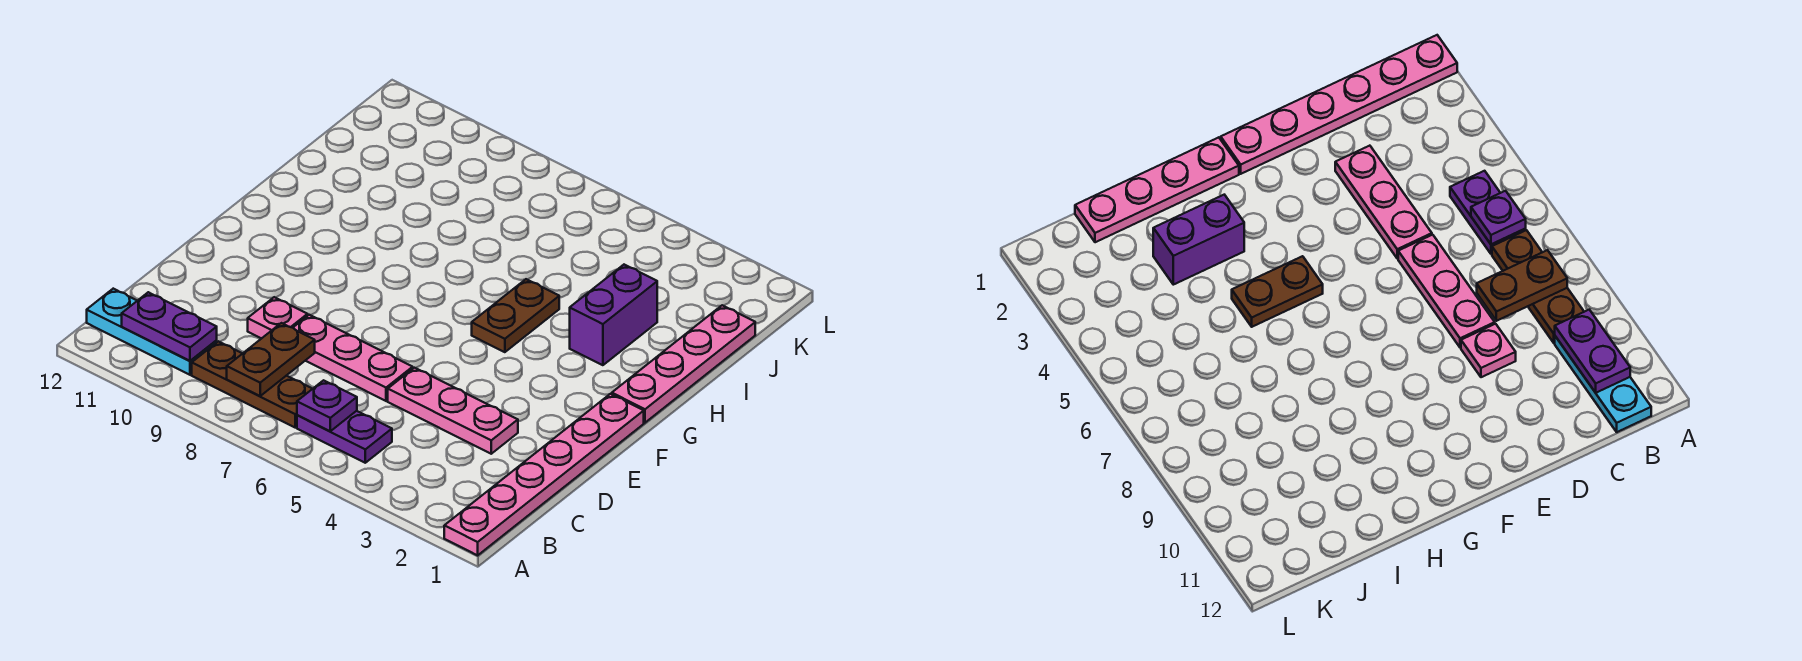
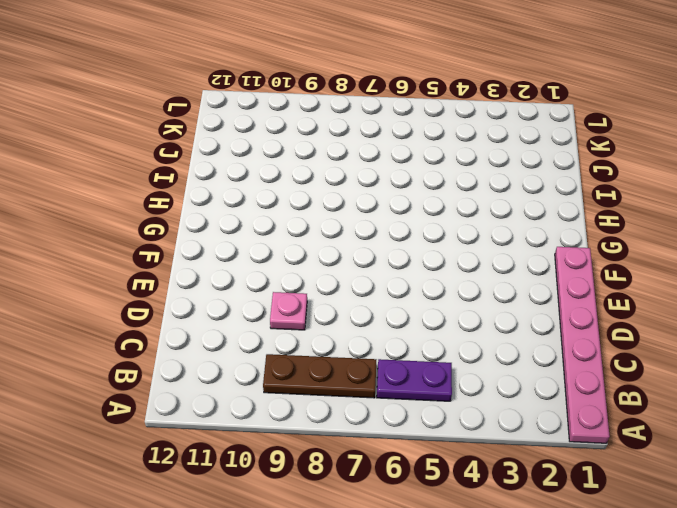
none -> cyan plate B10:B12 level 1
none -> pink plate D3:D5 level 1
none -> pink plate D6:D8 level 1

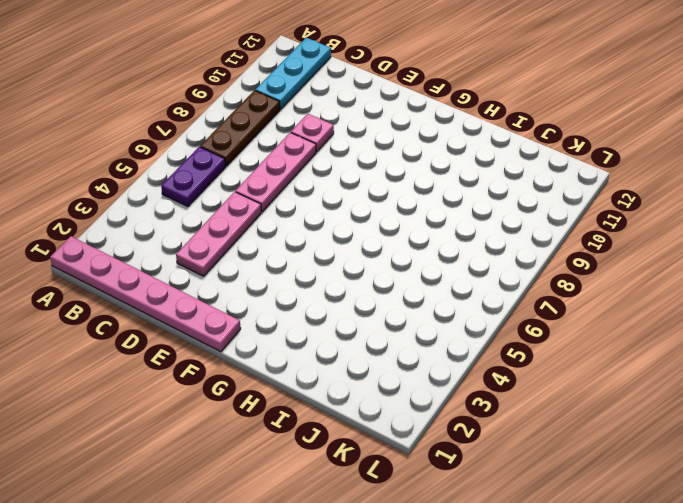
none -> pink plate G1:J1 level 1
none -> brown plate G5:H5 level 1
none -> purple brick H3:I3 level 1

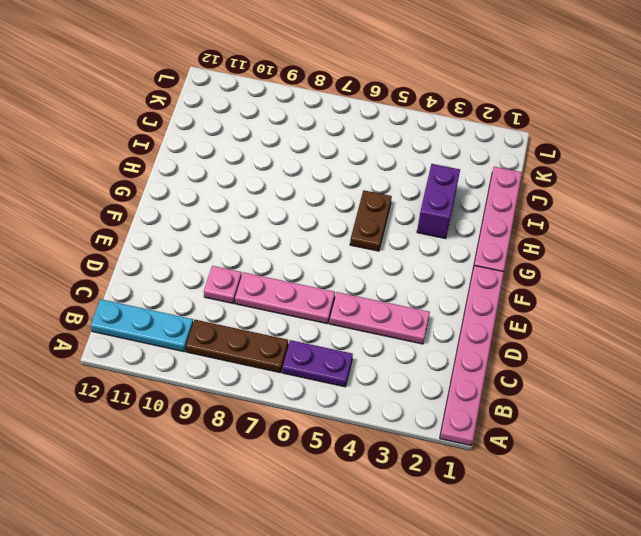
none -> purple plate B6 level 2
none -> brown plate B8:C8 level 2
none -> purple plate B10:B11 level 2

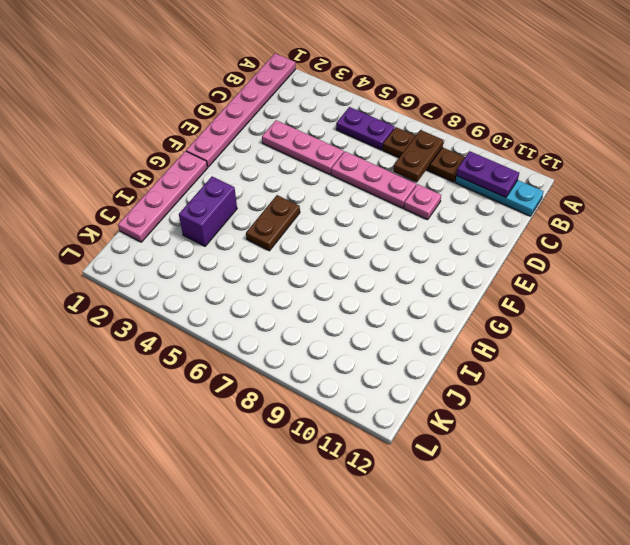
none -> purple plate B6 level 2

